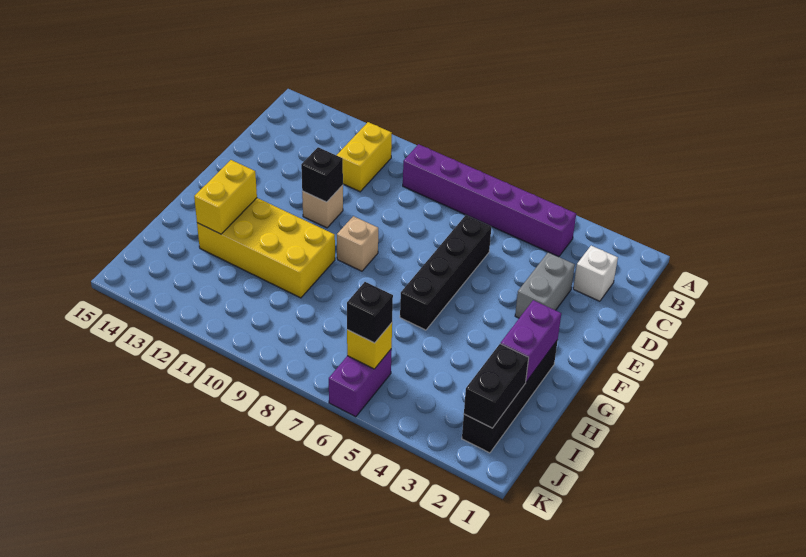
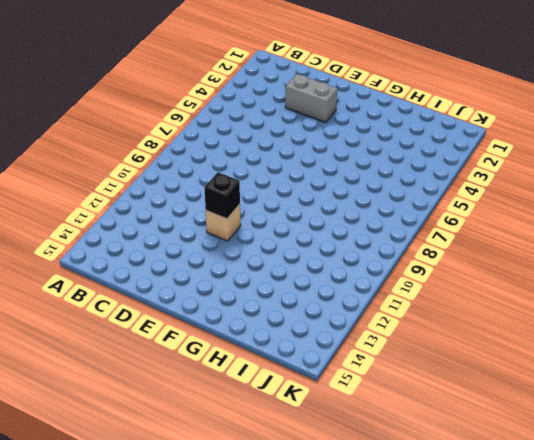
none -> purple brick B4:B9 level 1
none -> yellow brick B11:C11 level 1
none -> white brick C2 level 1

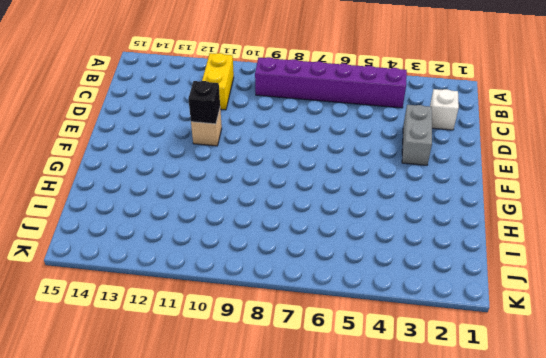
none -> black brick D6:G6 level 1
none -> tan brick F9 level 1
none -> black brick G2:J2 level 1

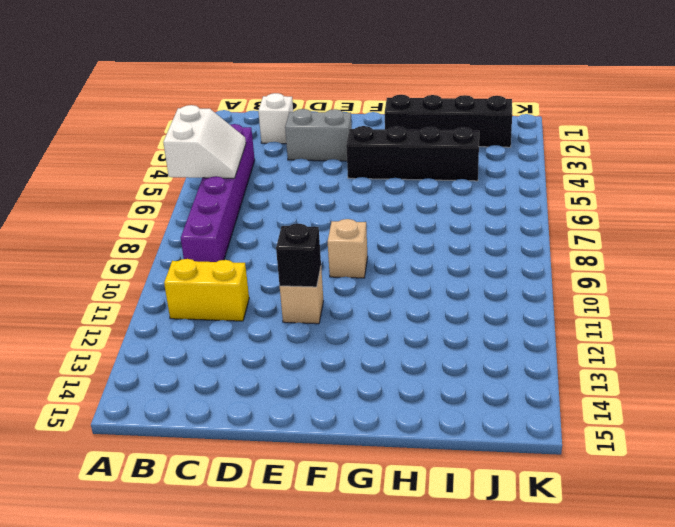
white slope A5:B6 level 2 top A -> none
black brick F4:I4 level 1 -> black brick D6:G6 level 1
none -> yellow brick G10:H13 level 1
none -> purple brick J6:K6 level 1
none -> purple brick G2:H2 level 2

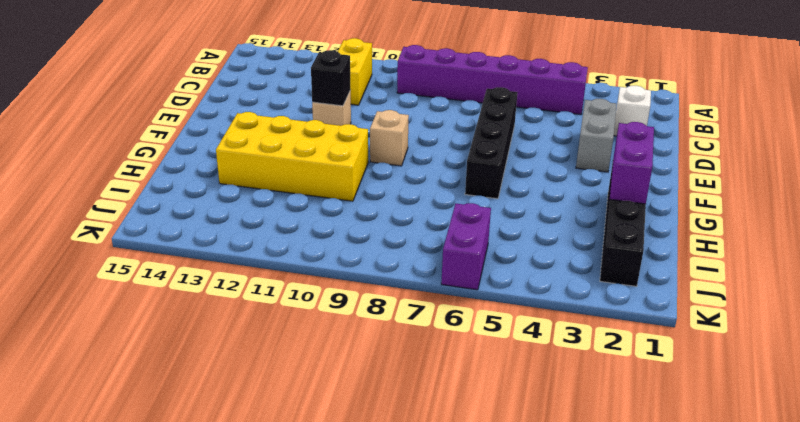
none -> yellow brick G13:H13 level 2
none -> black brick I2:J2 level 2
none -> yellow brick J6 level 2

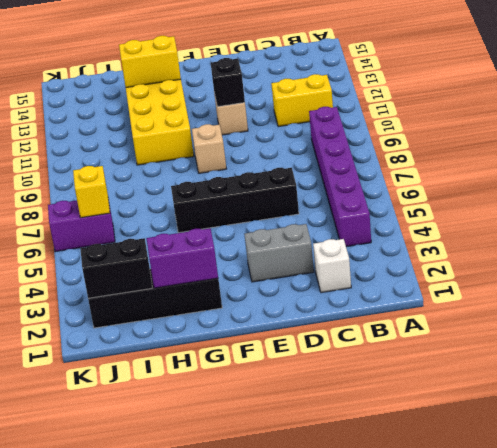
none -> black brick J6 level 3

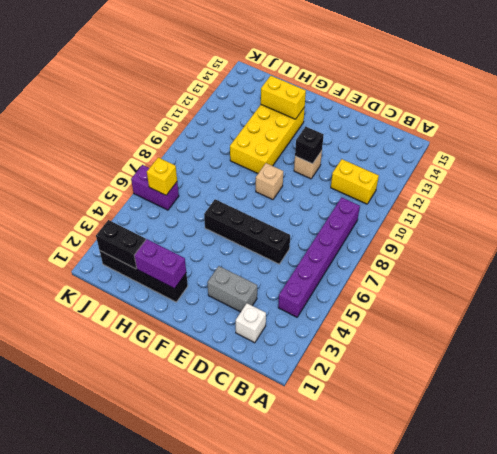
none -> black brick J6 level 3

